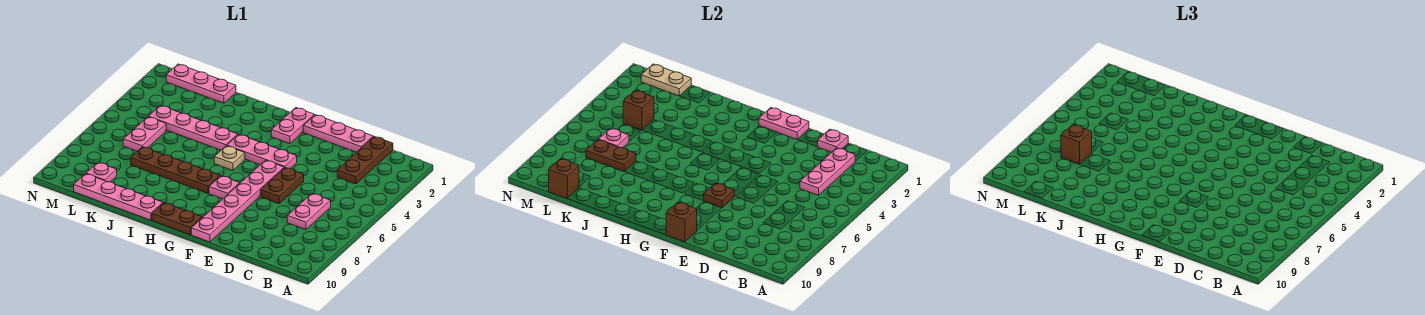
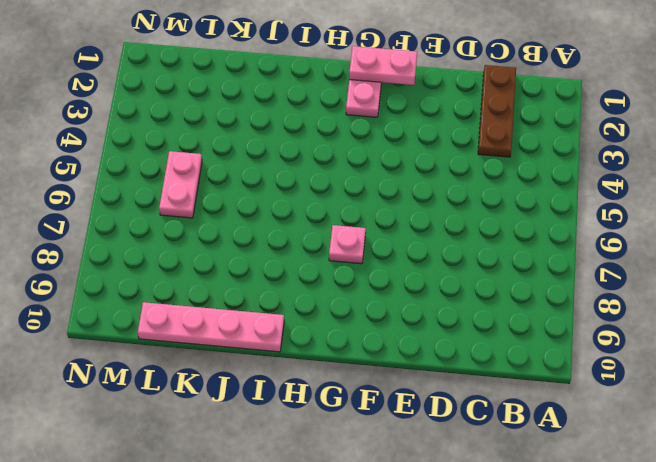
none -> pink plate C6:C7 level 1
none -> pink plate D1:F1 level 1
none -> brown plate E5:E6 level 1

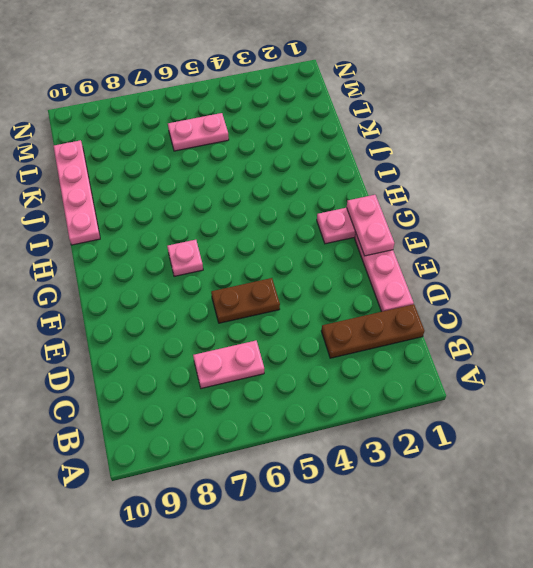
none -> pink plate F4:H4 level 1
none -> pink plate F5:F10 level 1
none -> brown plate G10:H10 level 1

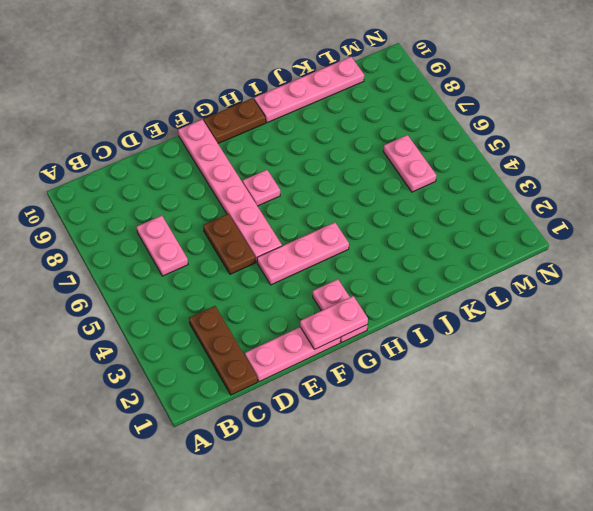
none -> tan plate H5 level 1
none -> brown plate H7:K7 level 1
none -> pink plate I4:L4 level 1

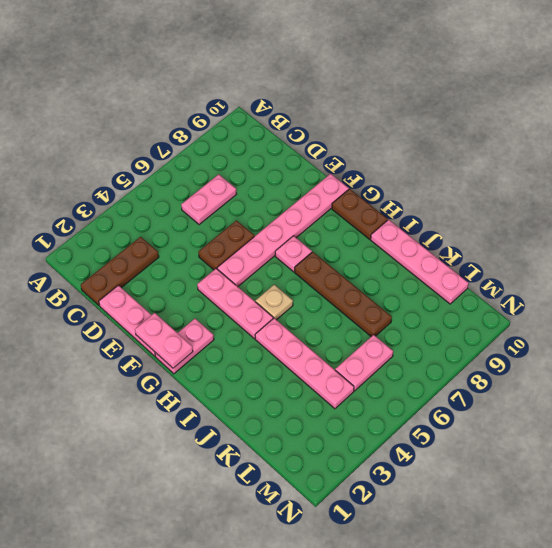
none -> pink plate K1:M1 level 1
none -> pink plate L9 level 1
none -> pink plate C2:C4 level 2

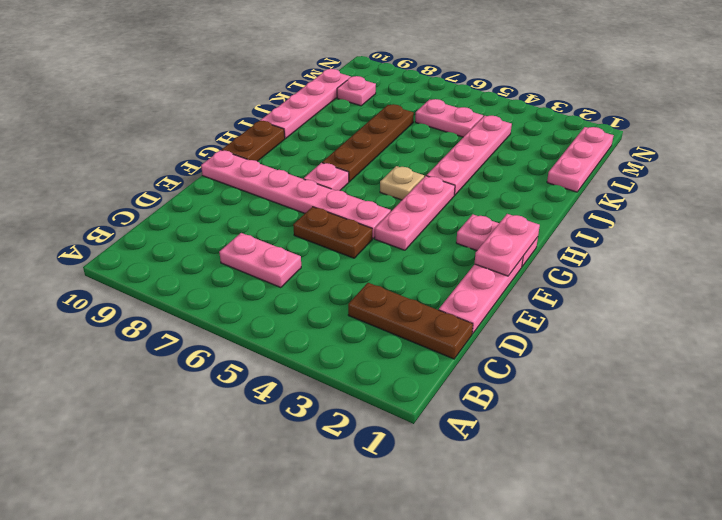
none -> pink plate C2:C4 level 2
none -> pink plate D1 level 2
none -> brown plate F7 level 2

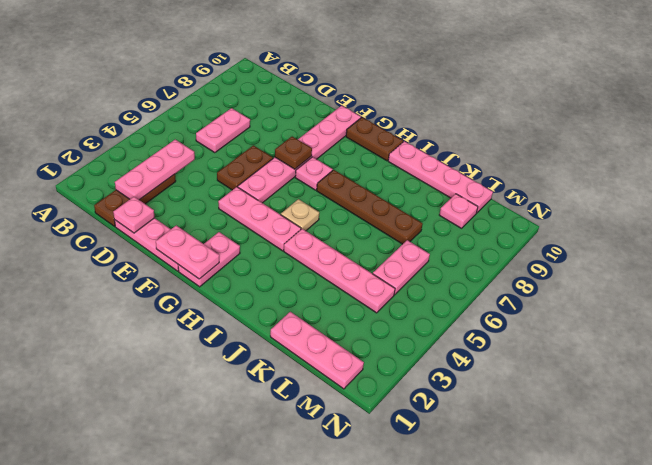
none -> brown brick F10 level 2
none -> brown plate K7:L7 level 2
none -> tan plate L1:M1 level 2

